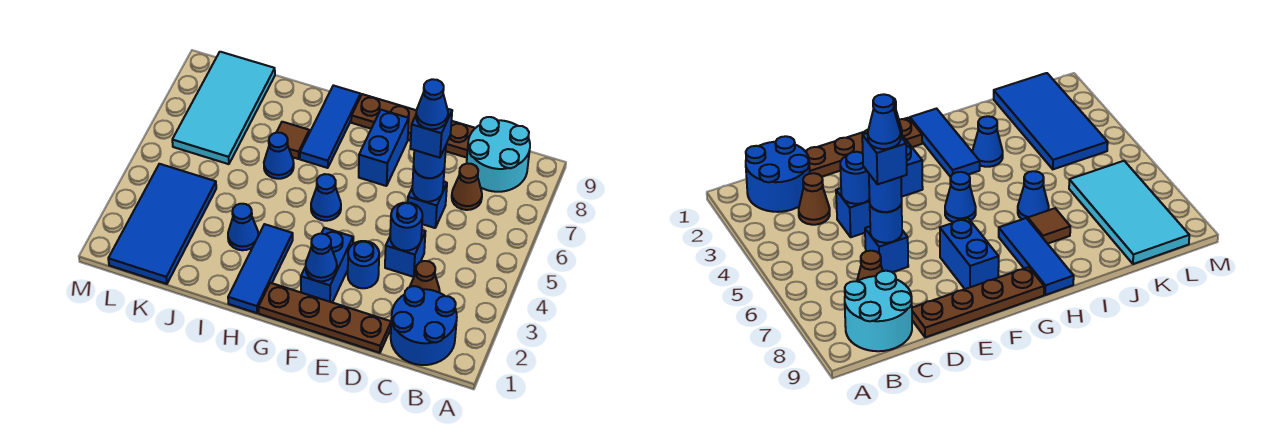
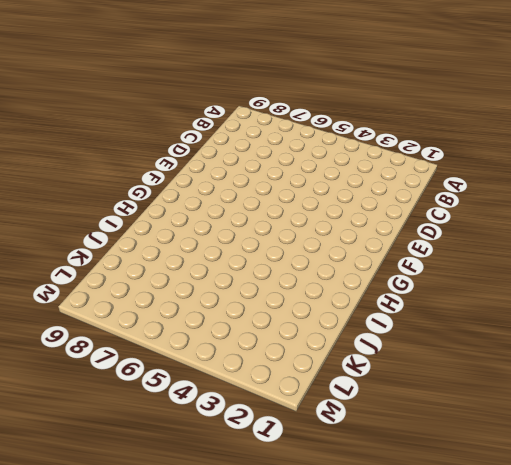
none -> blue round brick B1:C2 level 1
none -> cyan round brick B8:C9 level 1
none -> brown cone C3 level 1

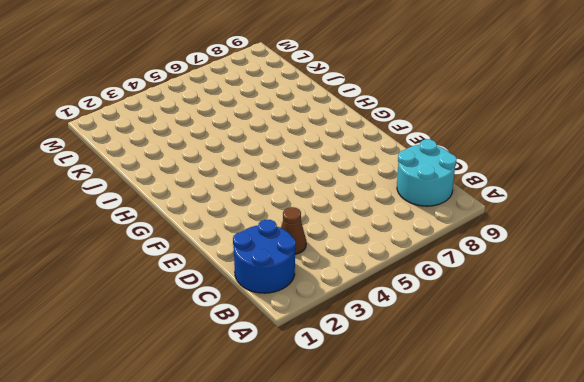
none -> brown cone C7 level 1
none -> brown plate D1:G1 level 1
none -> blue brick D4 level 1

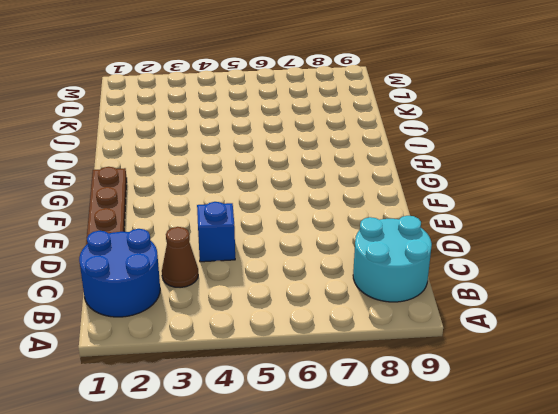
none -> brown cone C7 level 1
none -> blue brick D6 level 1
none -> brown plate D9:G9 level 1

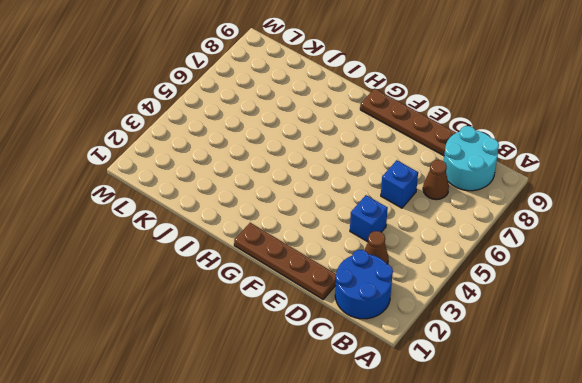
none -> blue round brick E3 level 1
none -> blue brick F2:F3 level 1
none -> blue brick F7:F8 level 1

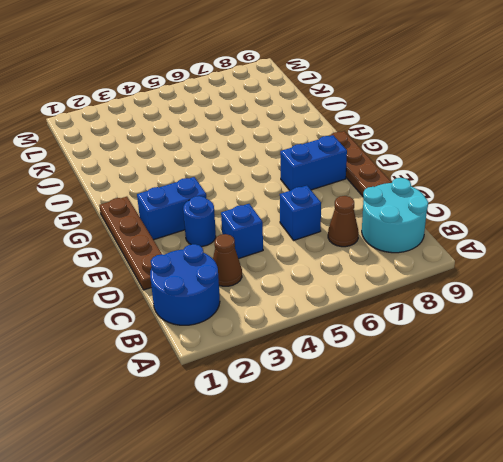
none -> blue cone G5 level 1
none -> blue tile H1:H3 level 1
none -> blue tile H7:H9 level 1

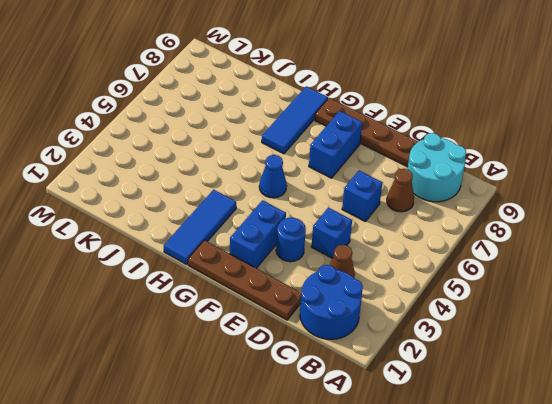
none -> blue cone I3 level 1
none -> blue cone I6 level 1
none -> brown tile I7 level 1

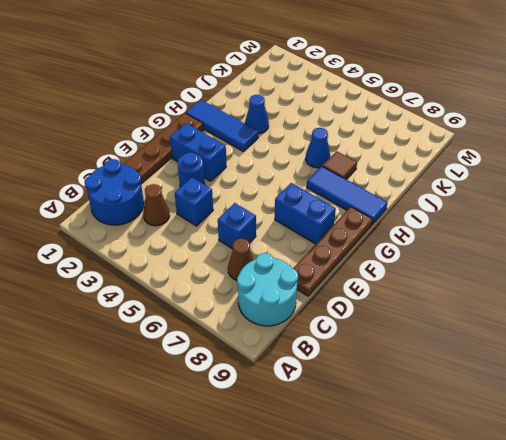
none -> blue cone G5 level 1
none -> blue tile K1:L4 level 1
none -> cyan tile K6:L9 level 1

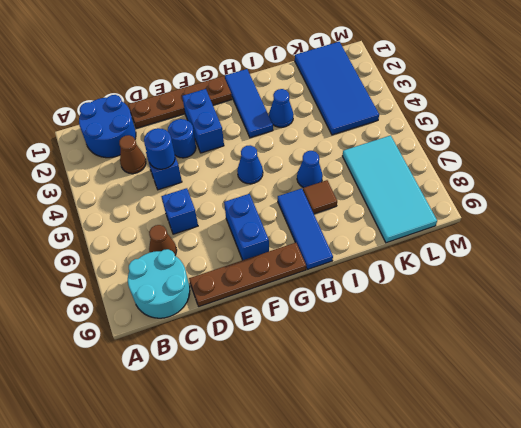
none -> blue round brick D6 level 2
none -> blue cone F2 level 2
none -> blue round brick D6 level 3

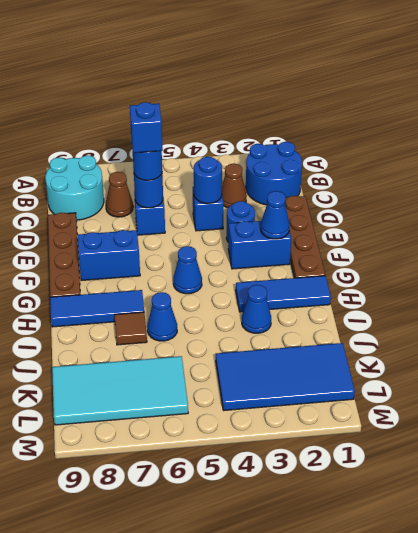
none -> blue cone D6 level 5

